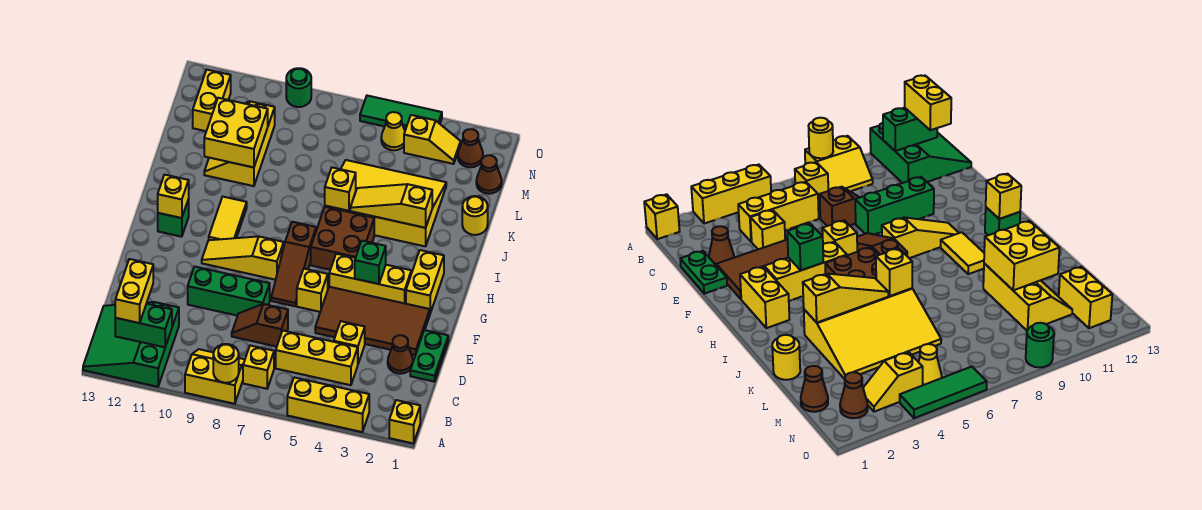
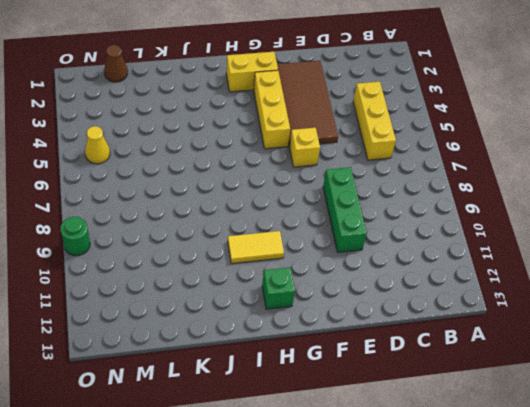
none -> yellow brick A1 level 1
none -> yellow brick A3:A5 level 1
none -> yellow slope A8:B9 level 1 top A
none -> green slope A11:C13 level 1 top 11

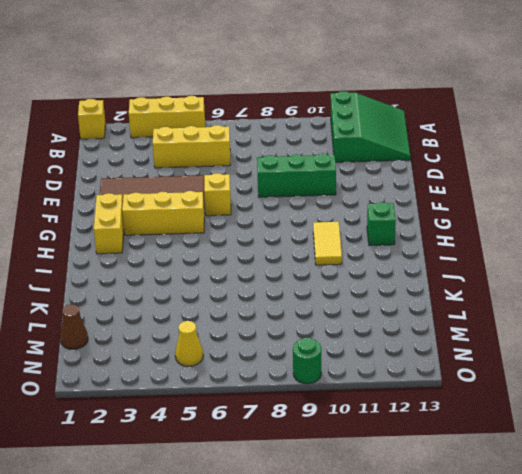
none -> yellow slope A8:B9 level 1 top A
none -> yellow brick B7 level 1
none -> green plate D1:E1 level 1
none -> brown cone D2 level 1

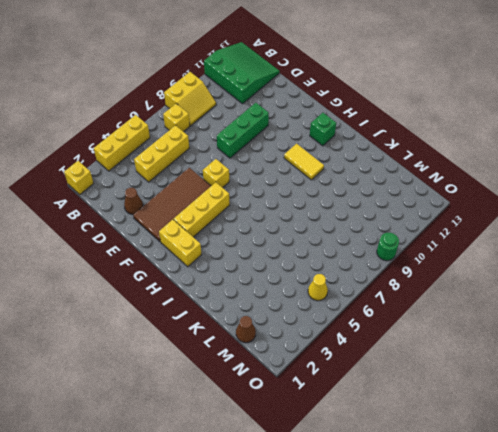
none -> green plate D1:E1 level 1
none -> yellow brick D4 level 1
none -> brown slope D7:D8 level 1 top 7
none -> brown slope F7:H7 level 1 top H

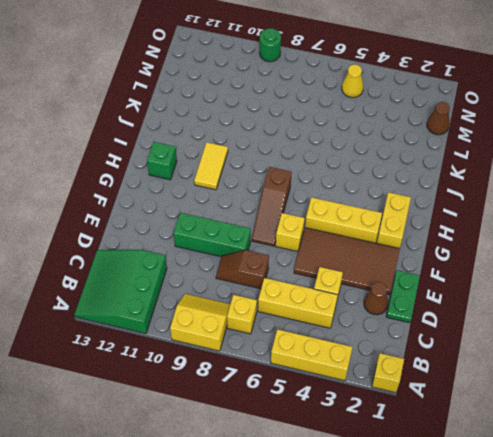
none -> yellow slope G8:G10 level 1 top 8
none -> brown brick H5:I6 level 1
none -> yellow slope J3:L6 level 1 top J
none -> yellow round brick K1 level 1

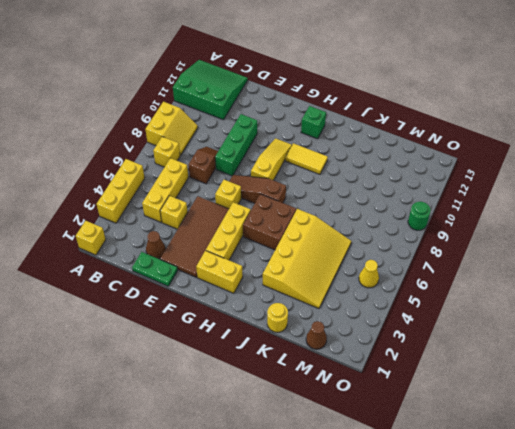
none -> yellow slope K10:M11 level 1 top 10
none -> yellow brick M12:N12 level 1
none -> brown cone N2 level 1
none -> yellow slope N3:N4 level 1 top 4

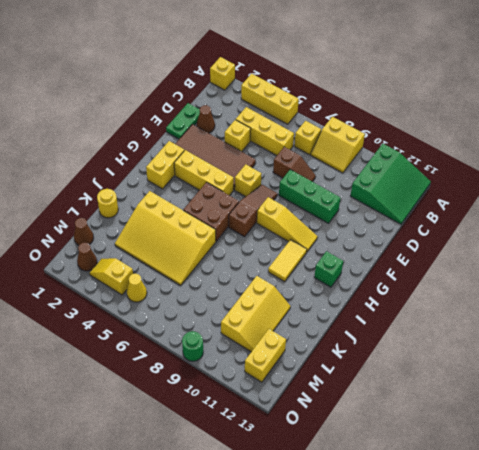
none -> green tile O4:O6 level 1
none -> yellow round brick A8 level 2
none -> green brick B11:B12 level 2
none -> green brick G4 level 2

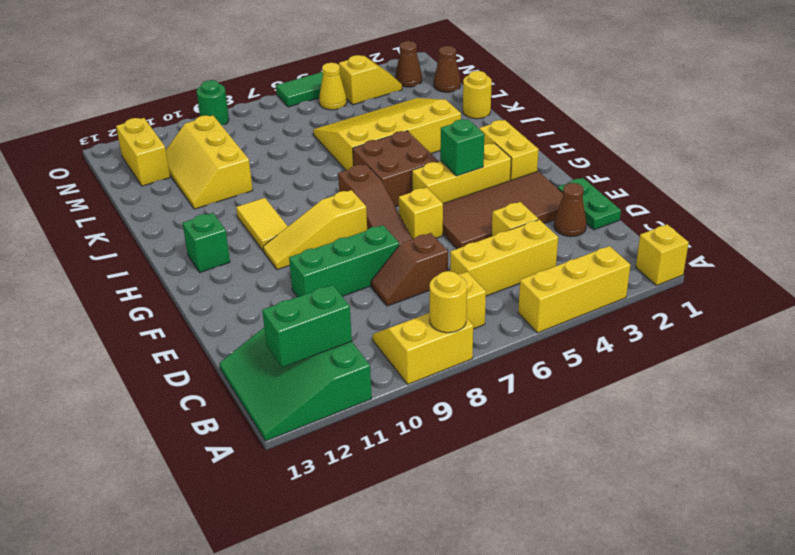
none -> yellow brick H12 level 2
none -> yellow slope J3:J5 level 2 top 3
none -> yellow brick J6 level 2
none -> yellow brick K10:L11 level 2

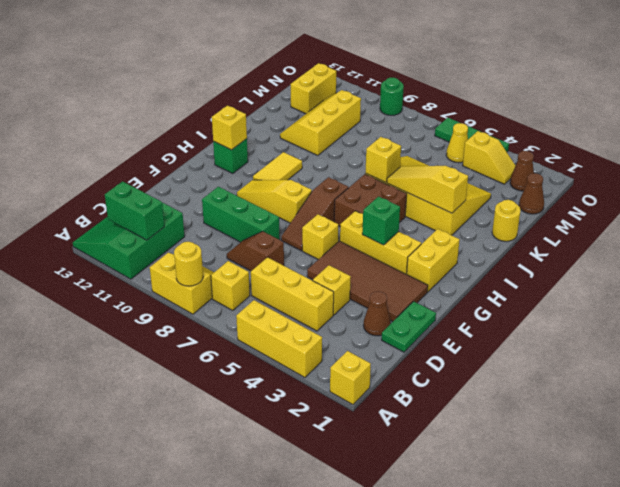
none -> yellow brick K10:L11 level 2
none -> yellow brick B12:C12 level 3

